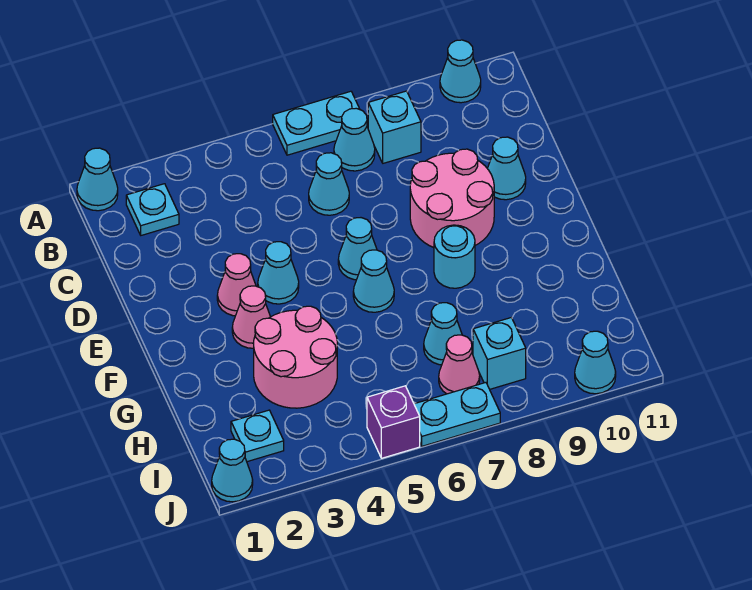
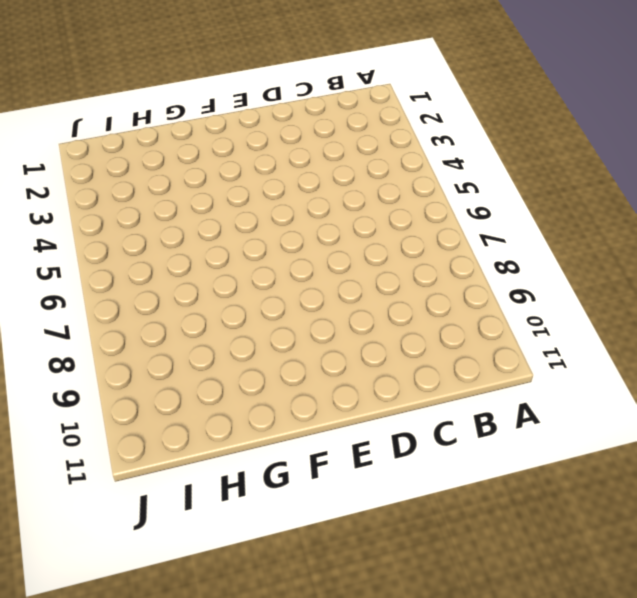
none -> cyan cone A1 level 1
none -> cyan plate A6:A7 level 1
none -> cyan cone A10 level 1

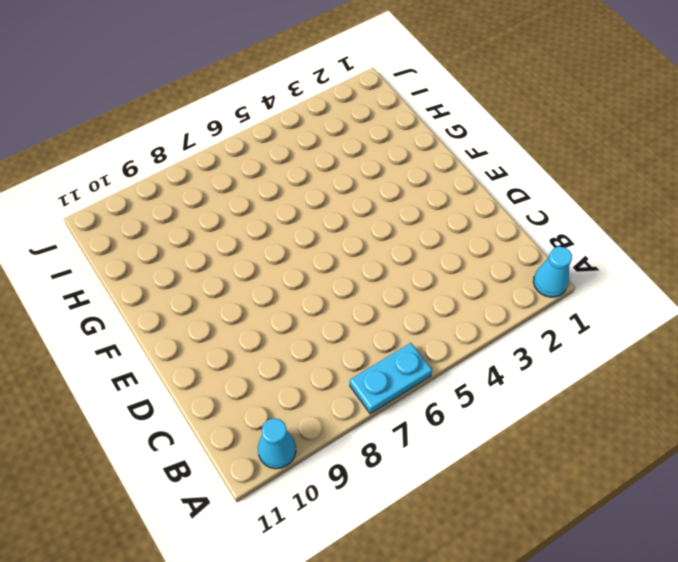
none -> cyan plate B2 level 1
none -> cyan cone B7 level 1
none -> cyan brick B8 level 1

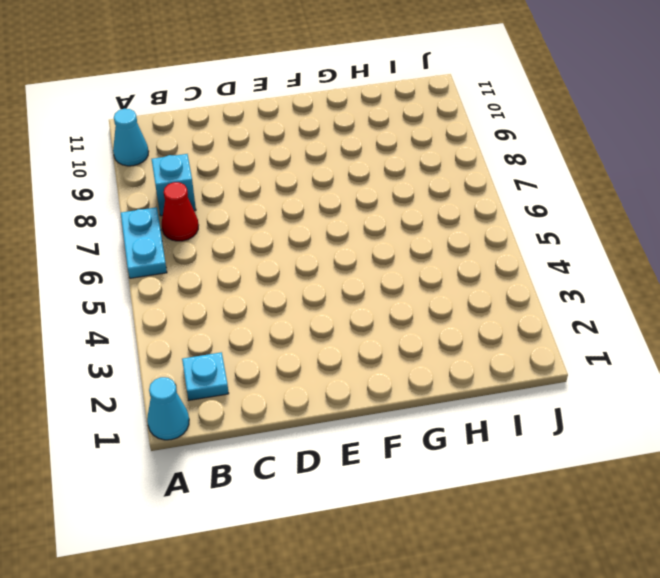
red cone B7 level 1 -> cyan cone B7 level 1
none -> cyan cone C6 level 1
none -> pink round brick D8:E9 level 1
none -> cyan cone D10 level 1

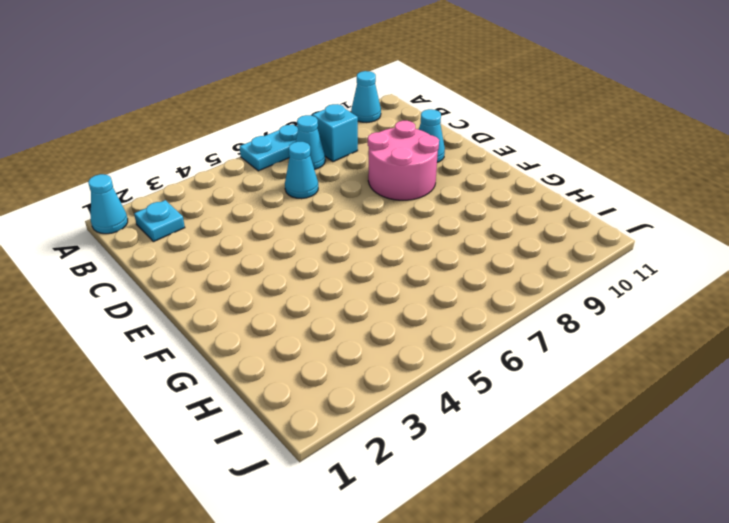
none -> pink cone E3 level 1
none -> cyan cone E4 level 1
none -> cyan cone E6 level 1

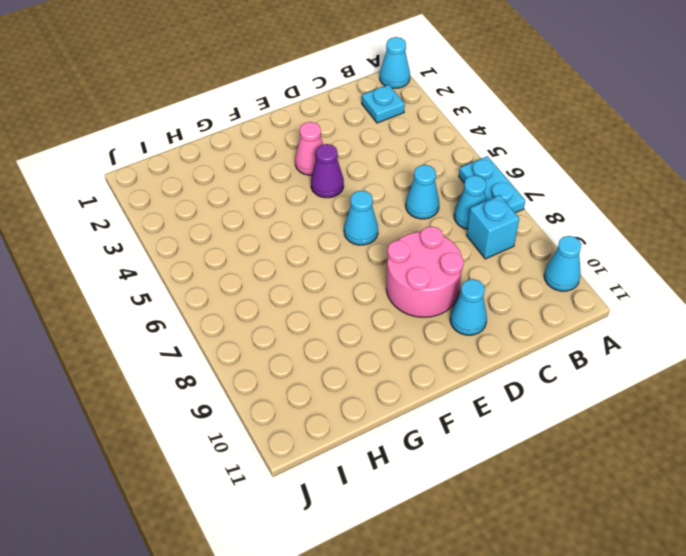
purple cone E4 level 1 -> cyan cone E4 level 1
none -> pink cone F3 level 1
none -> cyan cone F6 level 1
none -> cyan round brick F8 level 1

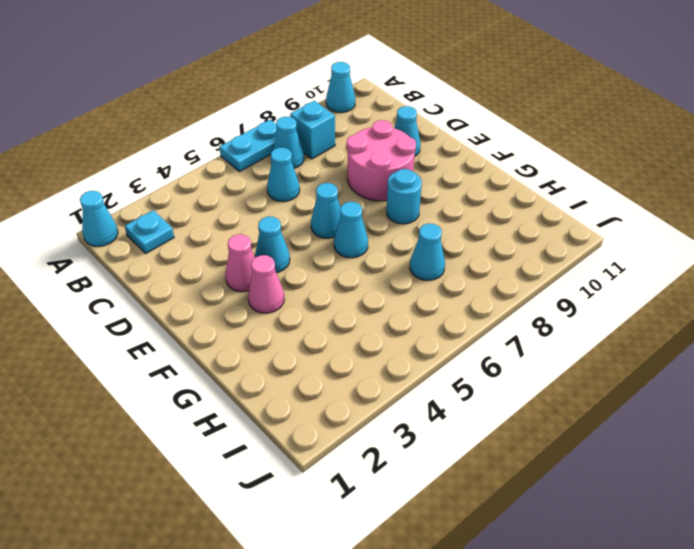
none -> pink round brick G3:H4 level 1
none -> cyan plate I2 level 1
none -> pink cone I7 level 1

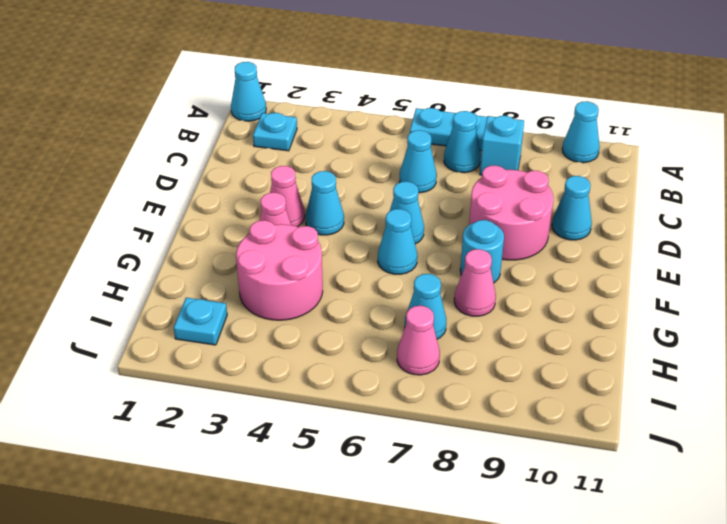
pink cone G8 level 1 -> none
none -> cyan brick I8 level 1
none -> cyan cone J1 level 1
none -> purple brick J5 level 1

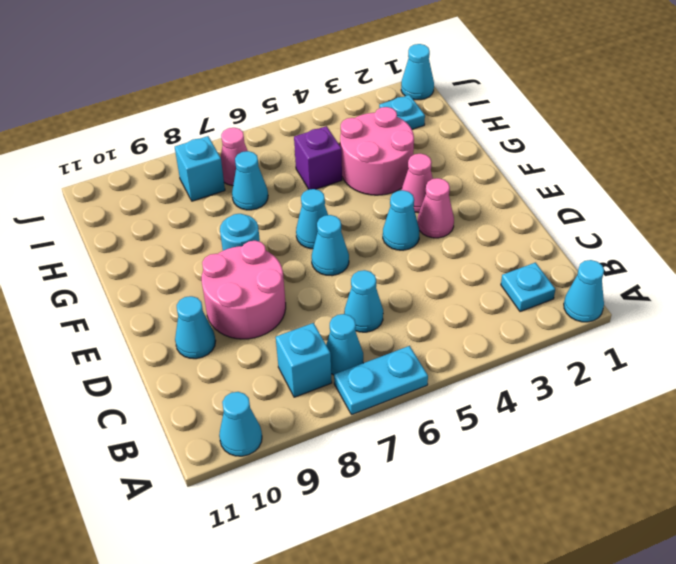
purple brick H5 level 1 -> purple brick J5 level 1
none -> cyan plate J6:J7 level 1
none -> cyan cone J10 level 1

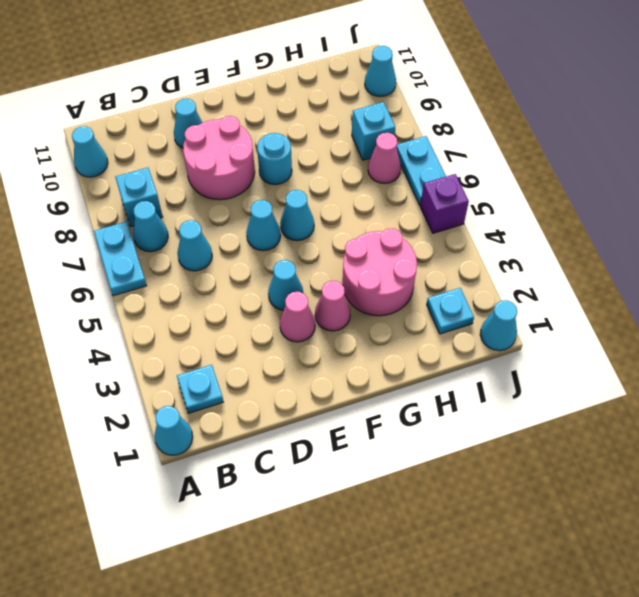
none -> cyan cone H7 level 1

